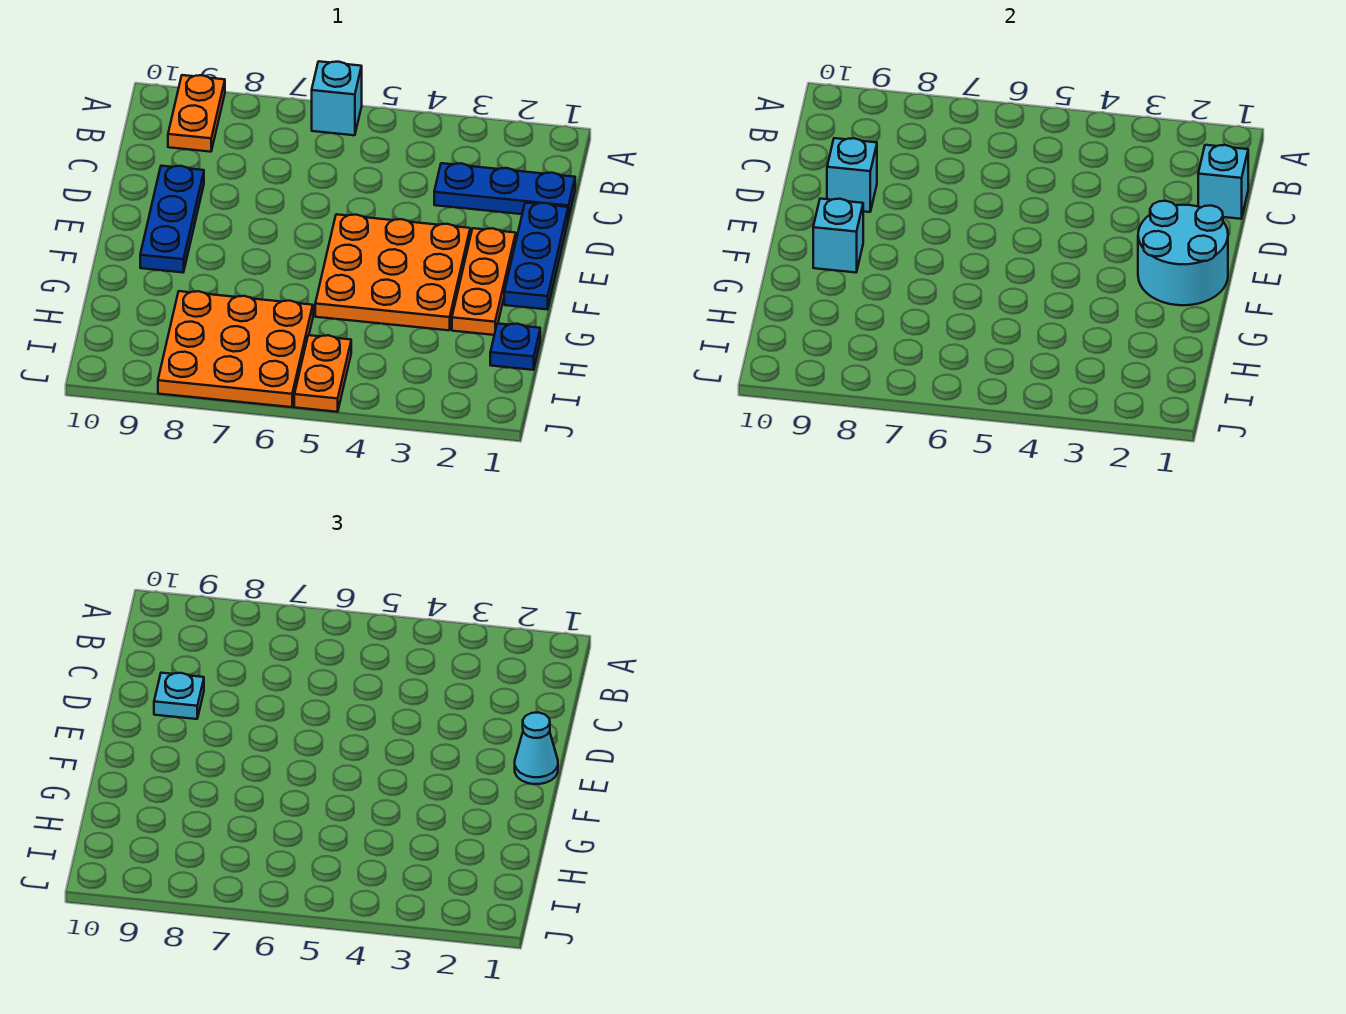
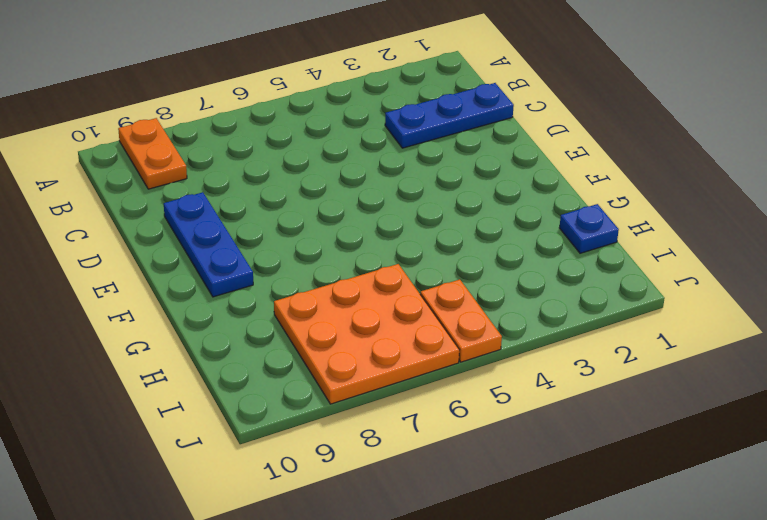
none -> cyan brick A6 level 1
none -> blue plate D1:F1 level 1
none -> orange plate E2:G2 level 1

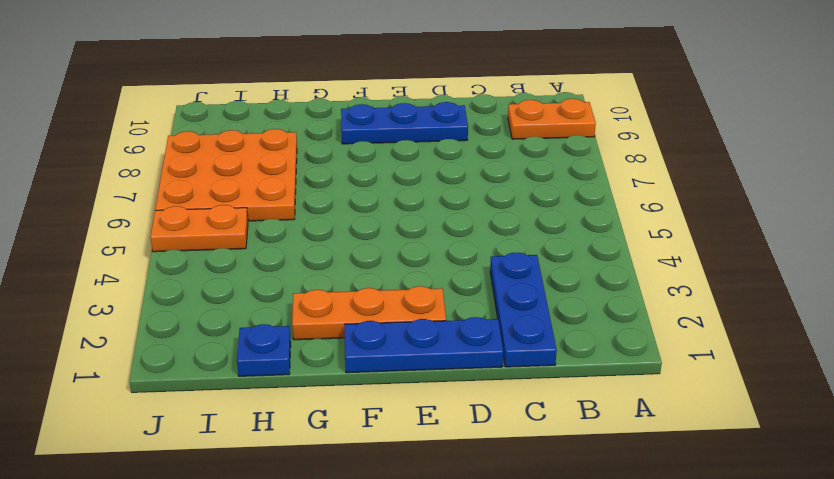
none -> cyan brick A6 level 1
none -> orange plate E3:G5 level 1
none -> cyan brick C1 level 2

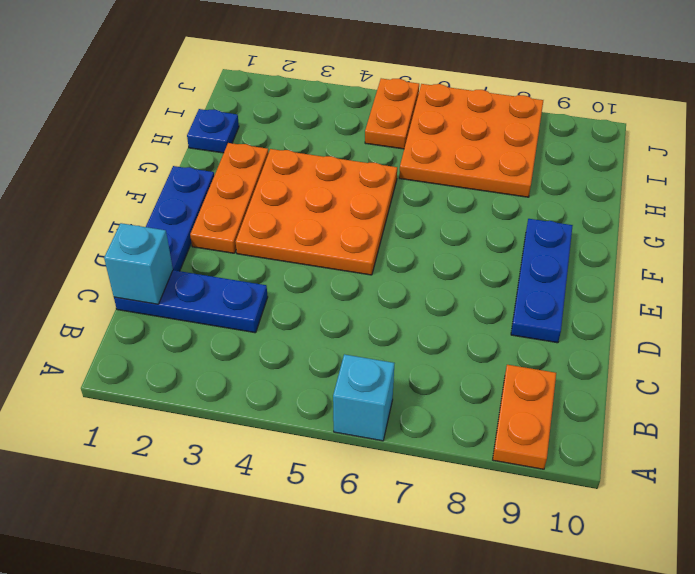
none -> cyan brick D9 level 2
none -> cyan round brick E1:F2 level 2
none -> cyan brick F9 level 2

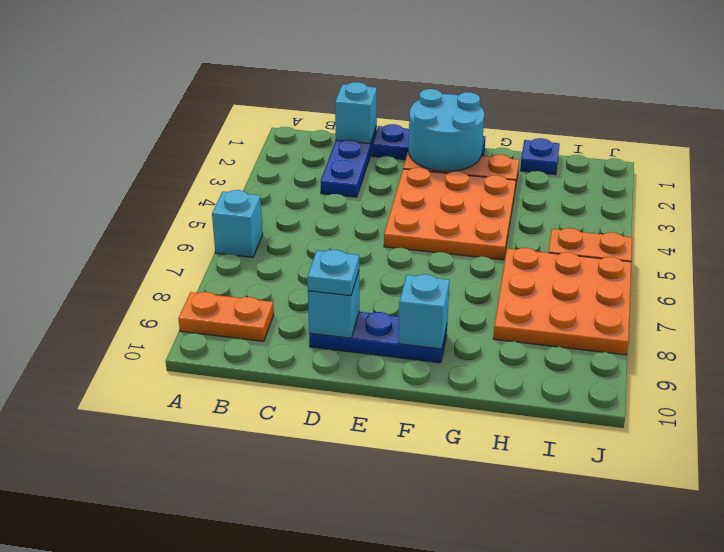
none -> cyan cone E1 level 3

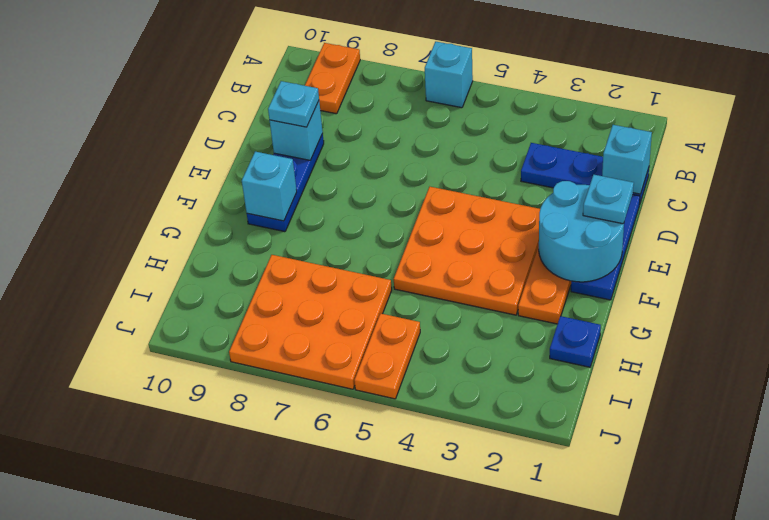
cyan plate E1 level 3 -> cyan cone E1 level 3

